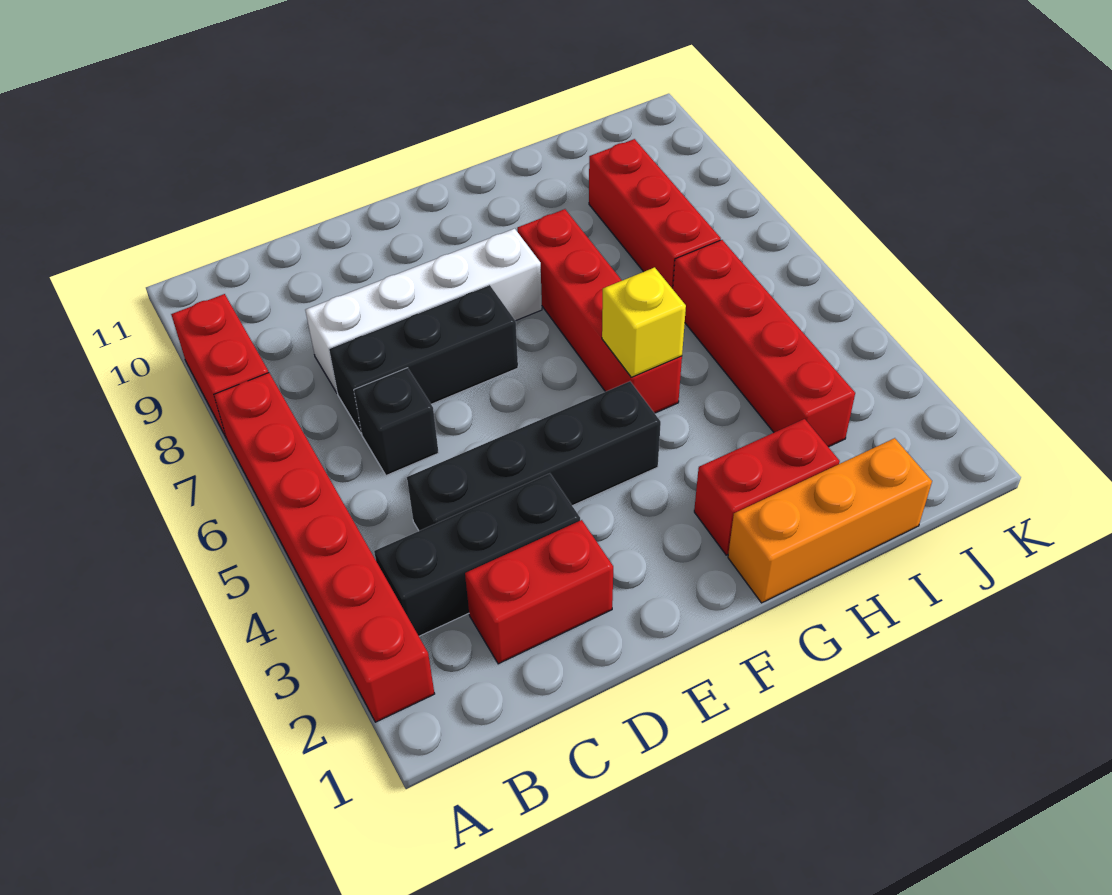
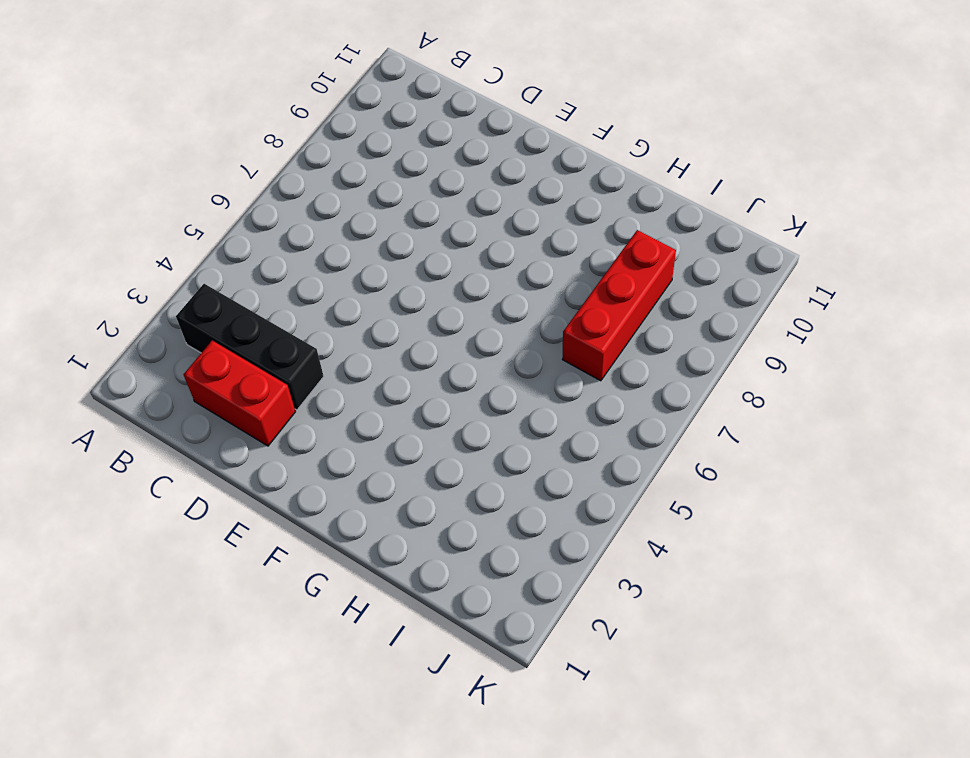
none -> red brick A2:A7 level 1
none -> red brick A8:A9 level 1
none -> black brick C4:F4 level 1

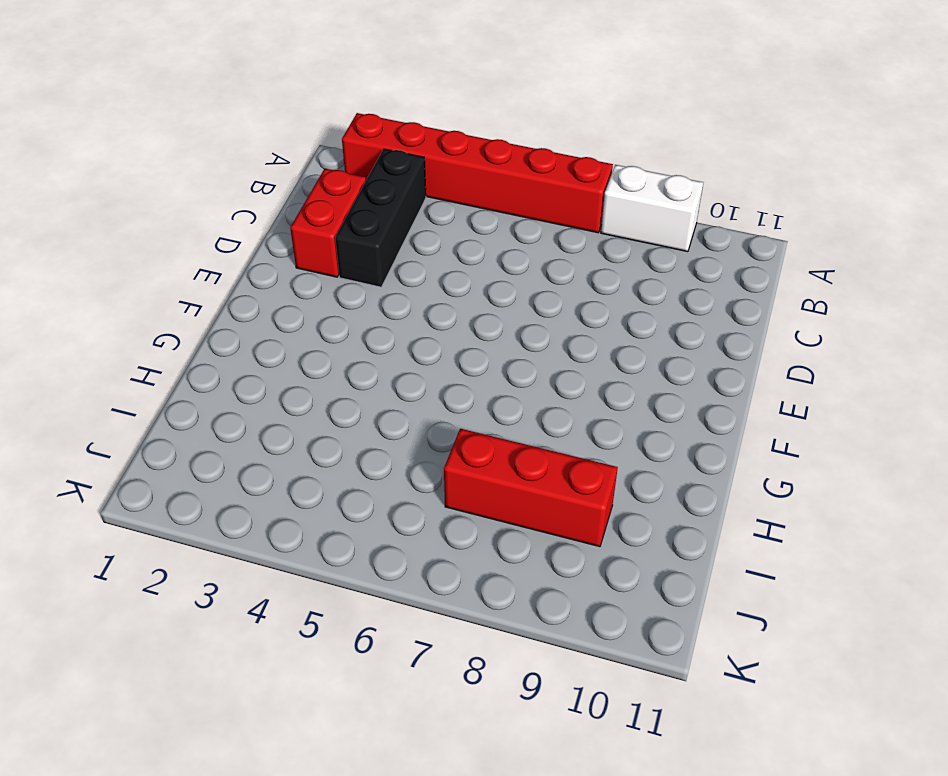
white brick A8:A9 level 1 -> red brick A8:A9 level 1
none -> black brick C4:F4 level 1
none -> black brick C6 level 1
none -> black brick C7:E7 level 1

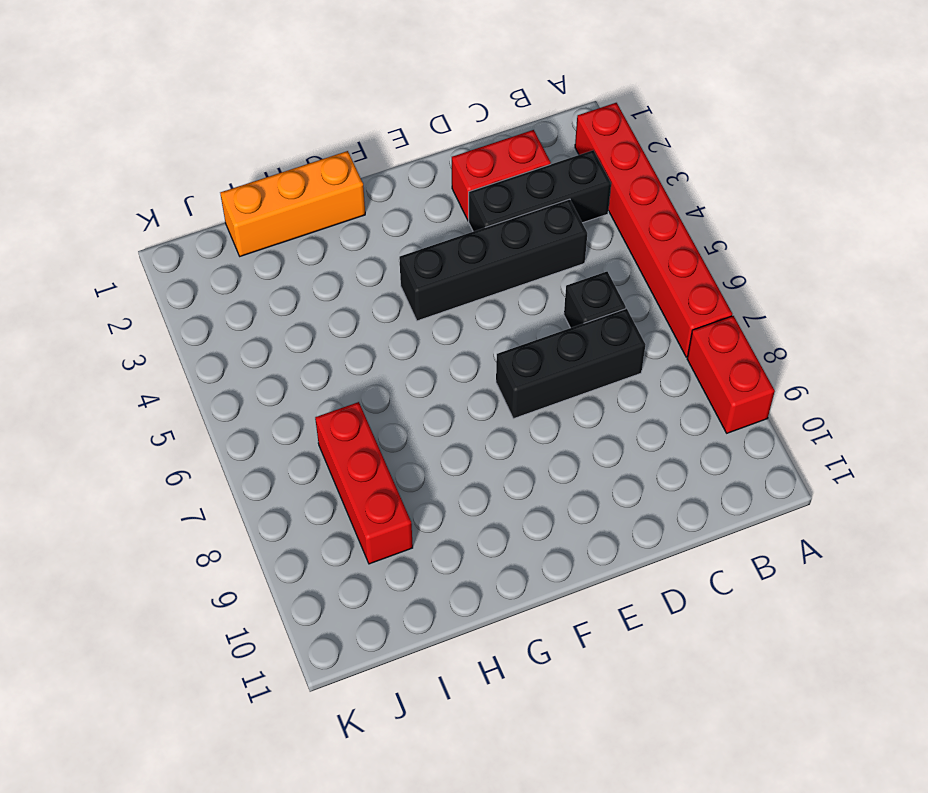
none -> white brick C8:F8 level 1
none -> red brick G2:H2 level 1
none -> red brick G5:G8 level 1

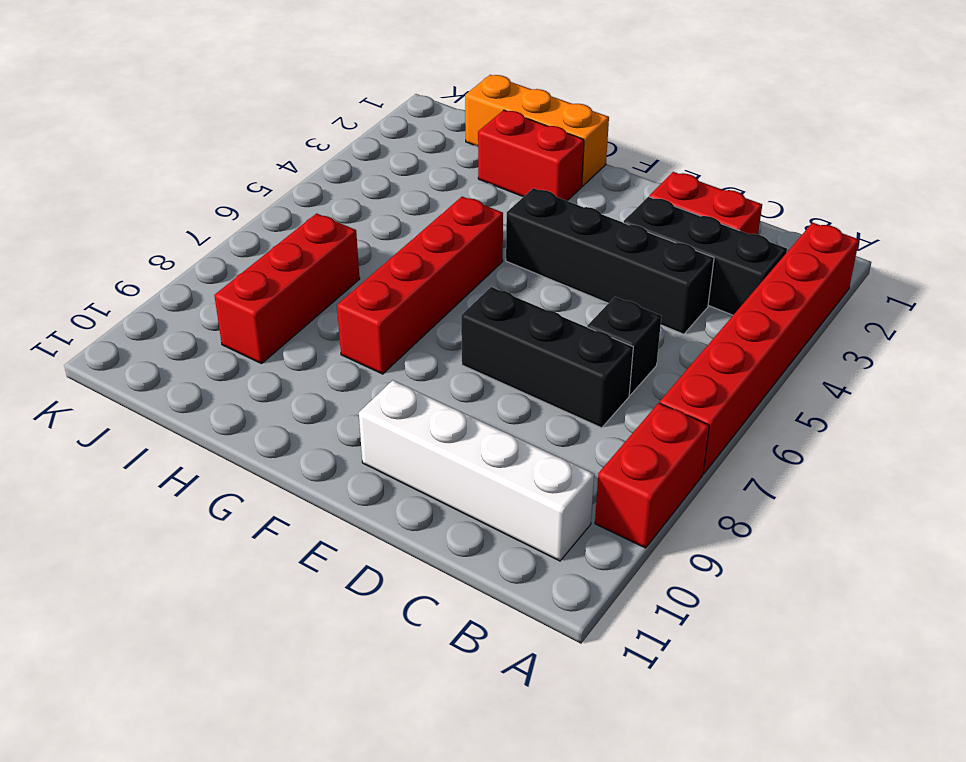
white brick B10:E10 level 1 -> white brick C8:F8 level 1
none -> red brick I3:I6 level 1
none -> yellow brick G5 level 2

